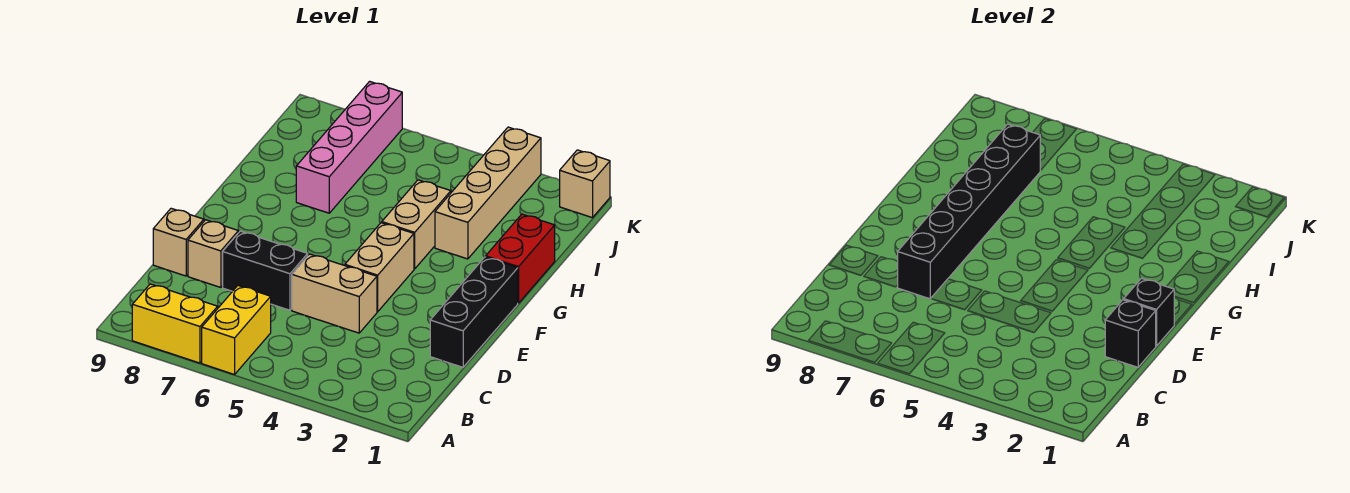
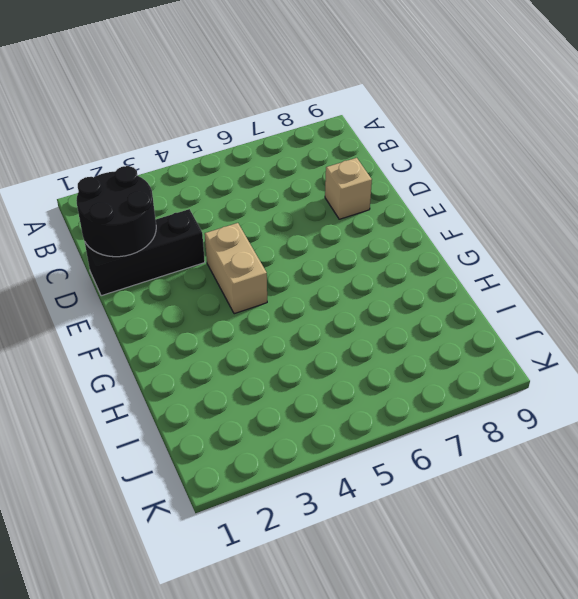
black round brick C1:D2 level 2 -> black brick D1 level 2
black brick D1:D3 level 1 -> black brick D1:F1 level 1
none -> yellow brick A6:B6 level 1
none -> yellow brick A7:A8 level 1
none -> tan brick D4:D5 level 1

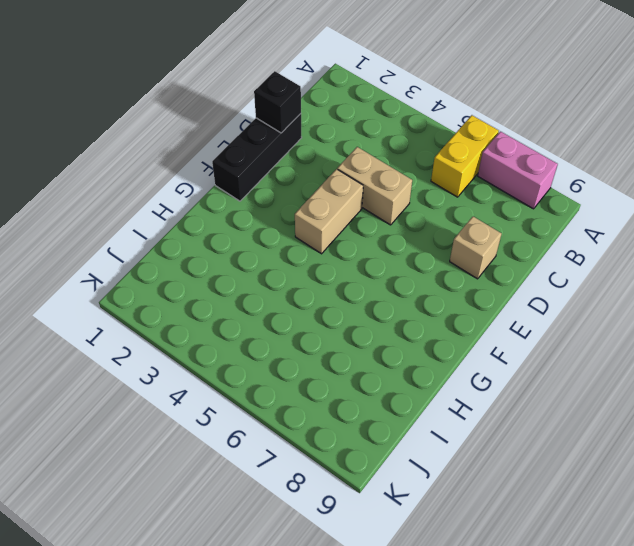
pink brick A7:A8 level 1 -> yellow brick A7:A8 level 1
none -> black brick D6:D7 level 1
none -> tan brick D9 level 1
none -> red brick G1:H1 level 1

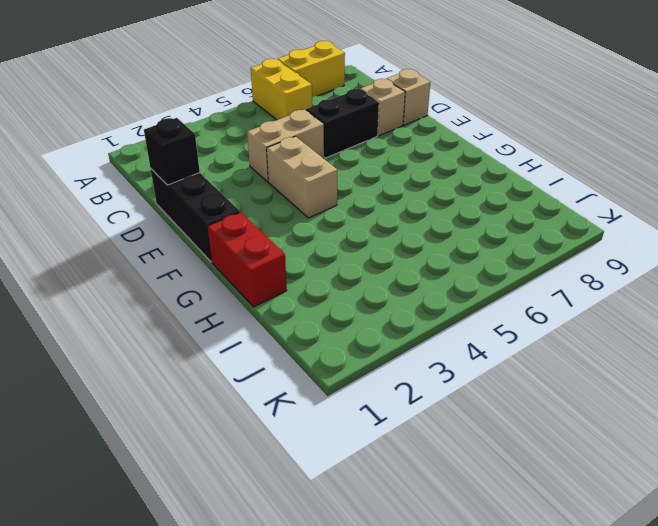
none -> tan brick G4:H4 level 1
none -> tan brick H3:K3 level 1
none -> pink brick H7:K7 level 1

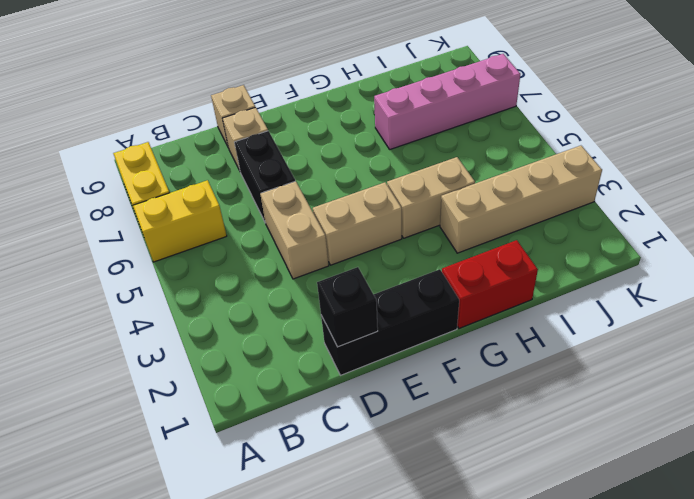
none -> tan brick K1 level 1
none -> black brick D7:I7 level 2
none -> black brick E1 level 2

